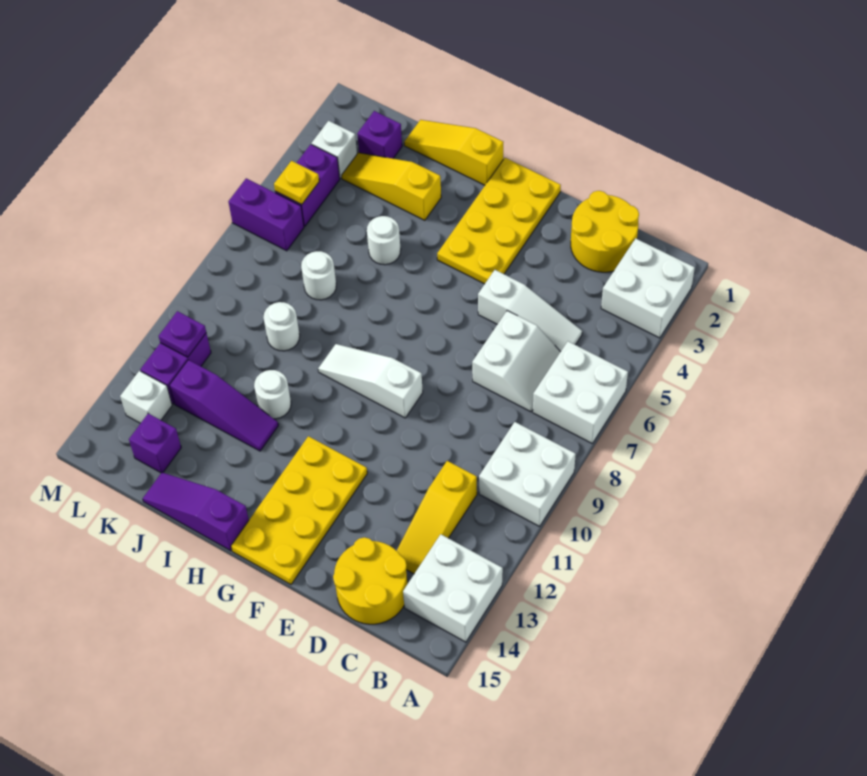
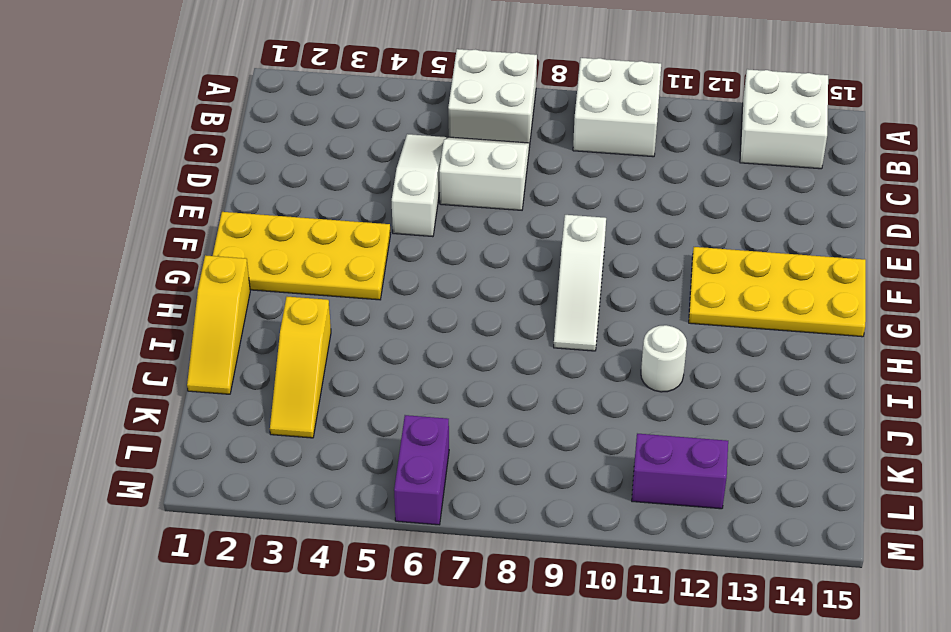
none -> white brick A2:B3 level 1
none -> yellow round brick C1:D2 level 1
none -> yellow slope C11:C13 level 1 top 11

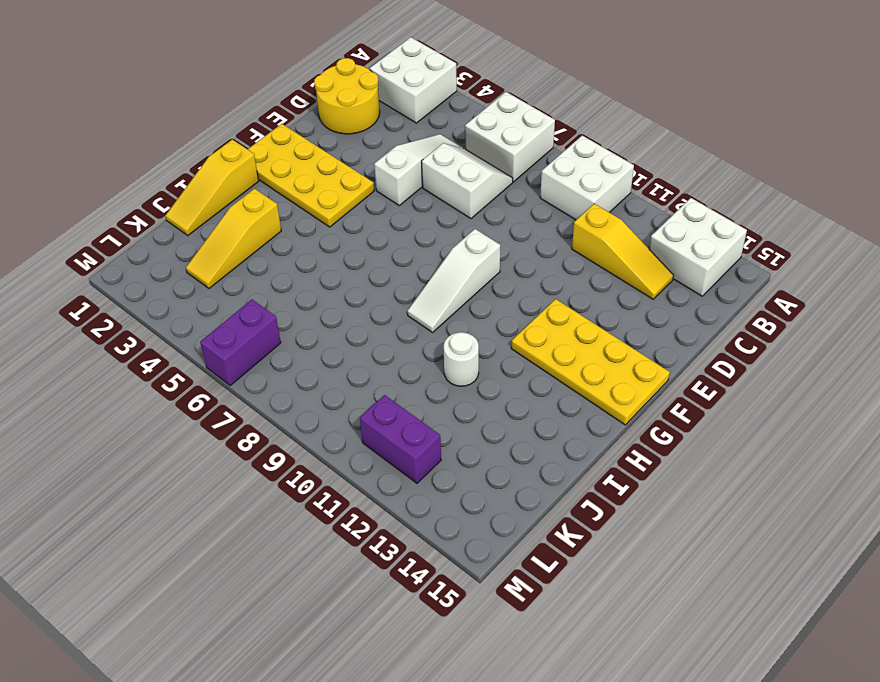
none -> yellow round brick C14:D15 level 1
none -> purple slope H15:J15 level 1 top H
none -> white round brick I5 level 1

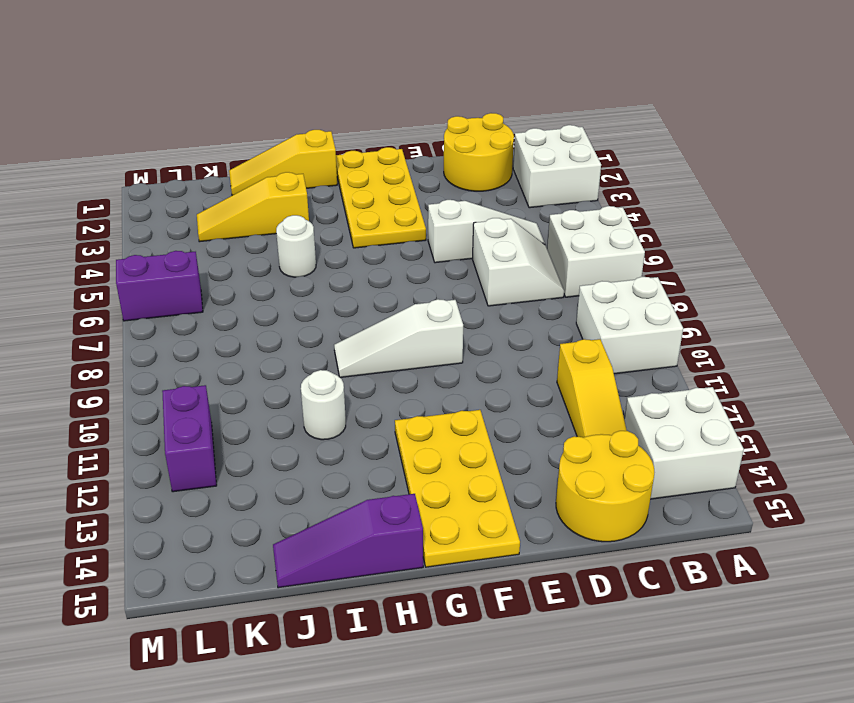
none -> purple slope I12:K12 level 1 top K
none -> white round brick J7 level 1
none -> white round brick J9 level 1

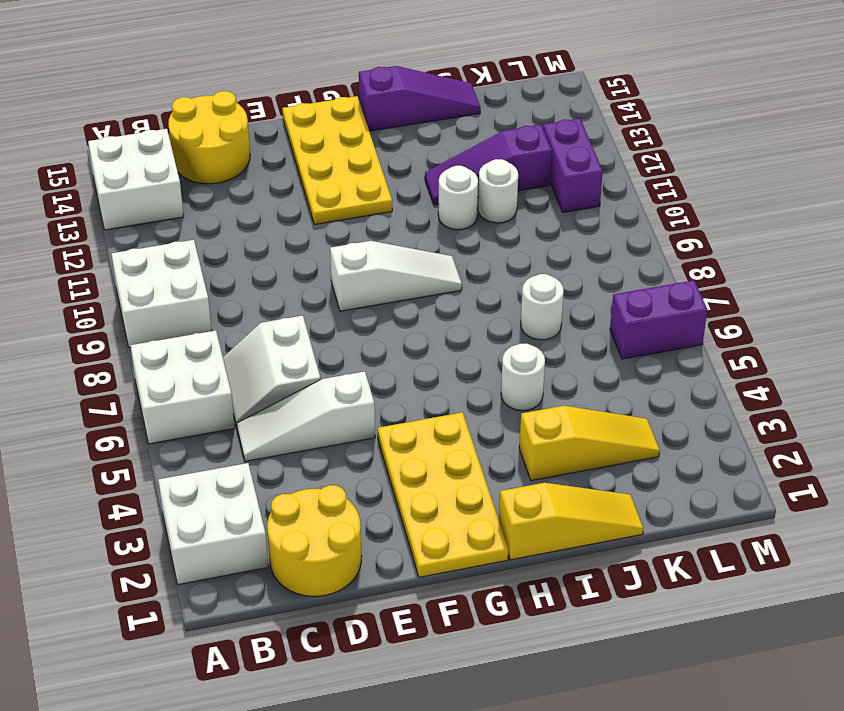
white round brick J11 level 1 -> white round brick J9 level 1
none -> yellow slope C11:C13 level 1 top 11
none -> purple brick K2 level 1
none -> purple brick K14 level 1

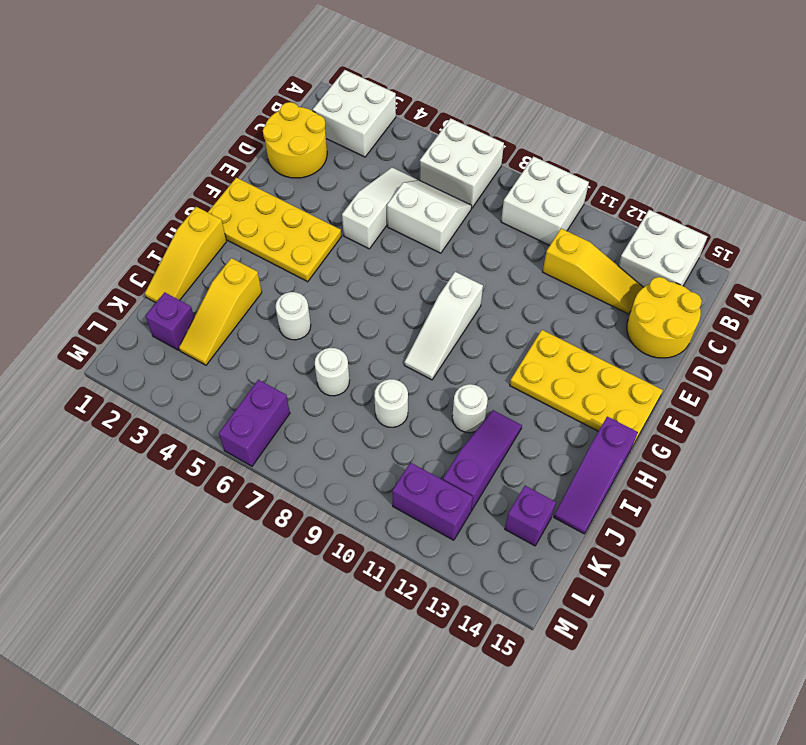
none -> white brick L3 level 1
none -> purple brick L4:L5 level 1
none -> white brick L13 level 1

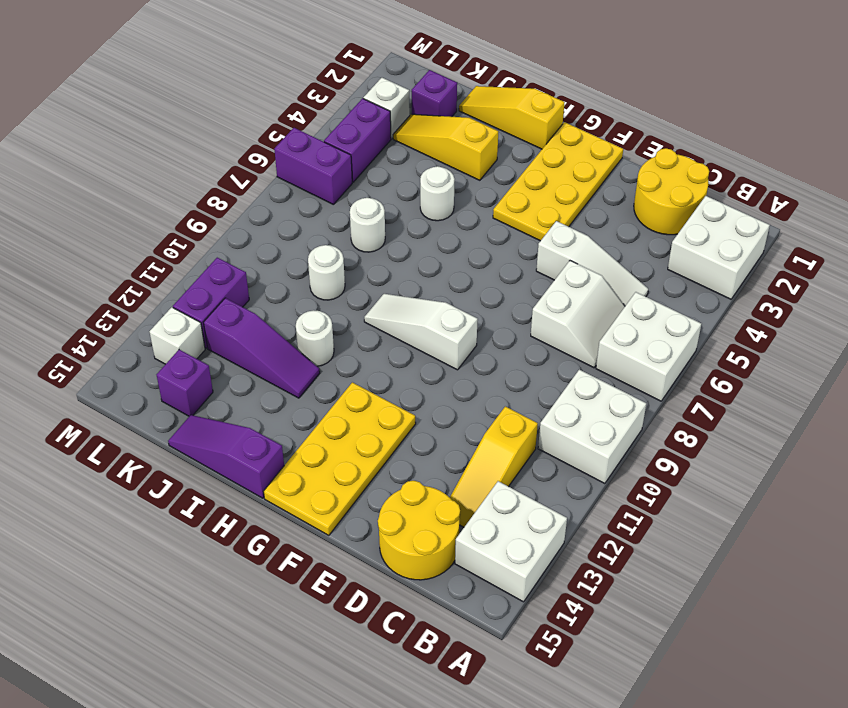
none -> yellow plate L5 level 2
none -> purple plate L11 level 2

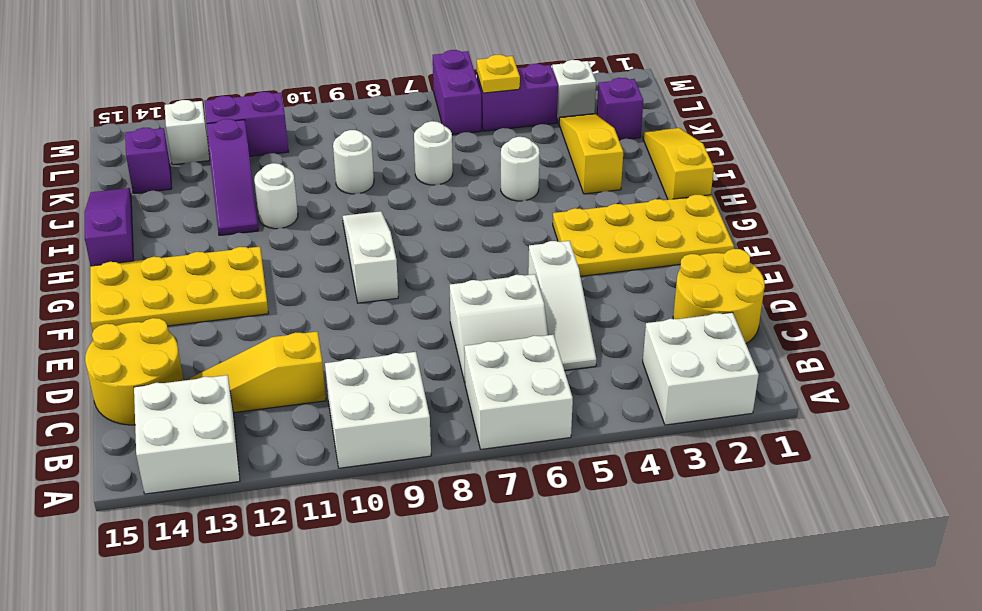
none -> purple plate L11 level 2

